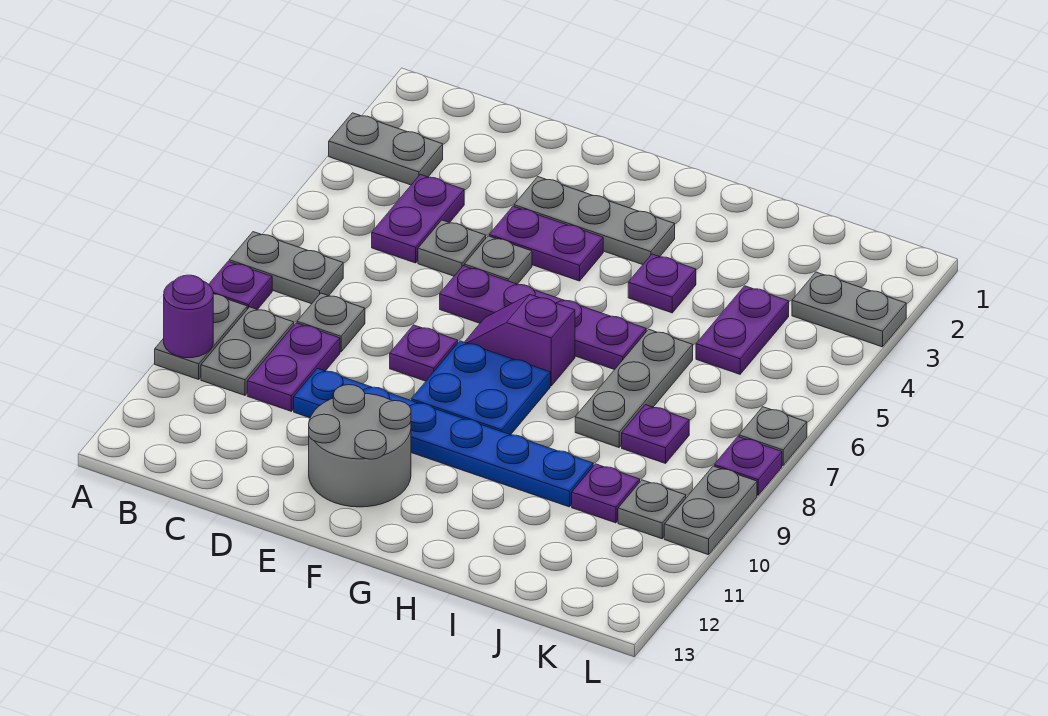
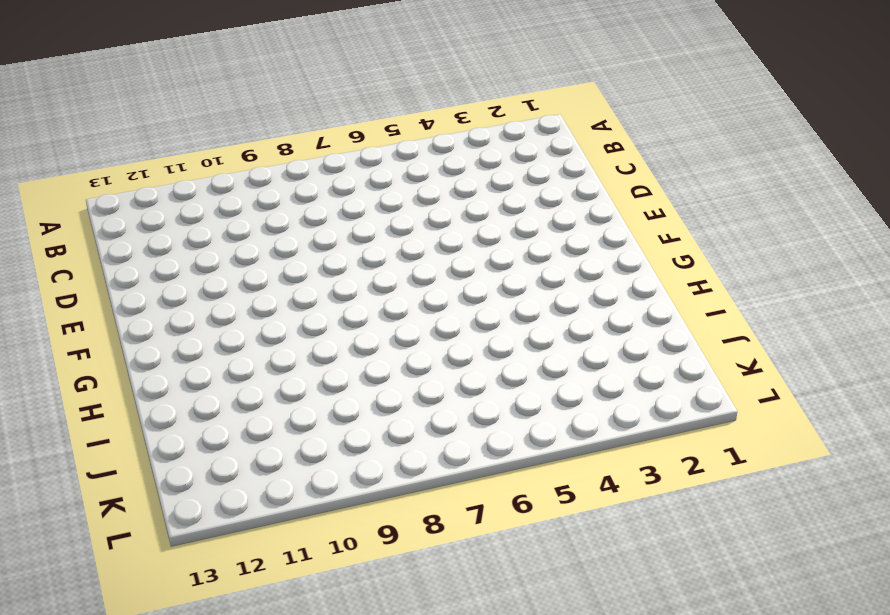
none -> grey plate A3:B3 level 1
none -> grey plate A7:B7 level 1
none -> purple plate A8 level 1

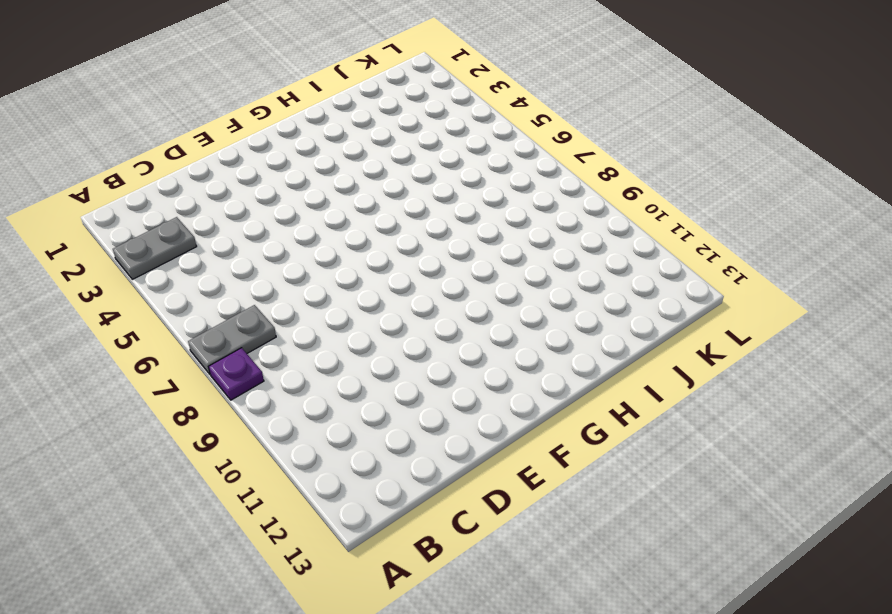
none -> grey plate A9:A10 level 1
none -> grey plate B9:B10 level 1
none -> purple plate C4:C5 level 1

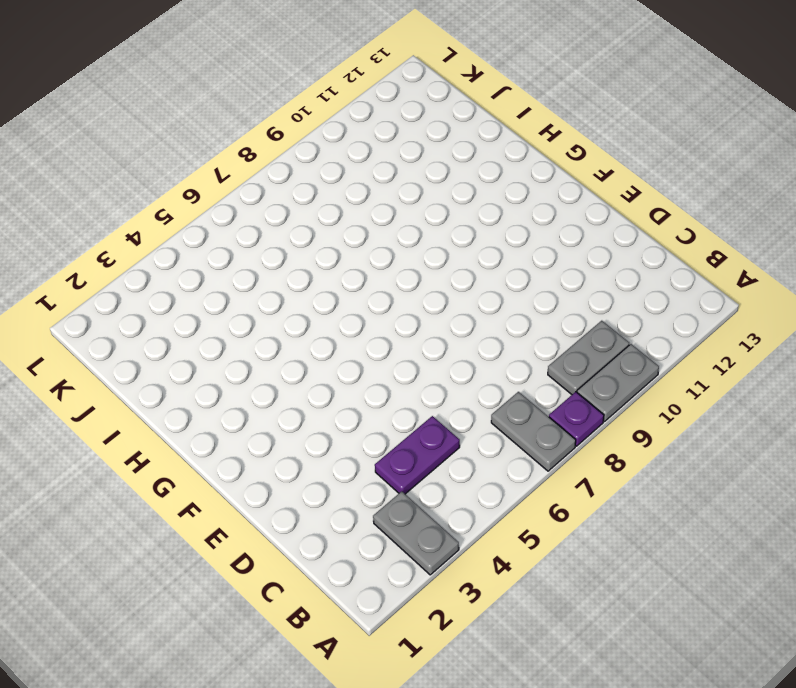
none -> grey plate C8 level 1
none -> purple plate C9:C10 level 1
none -> grey plate D5 level 1

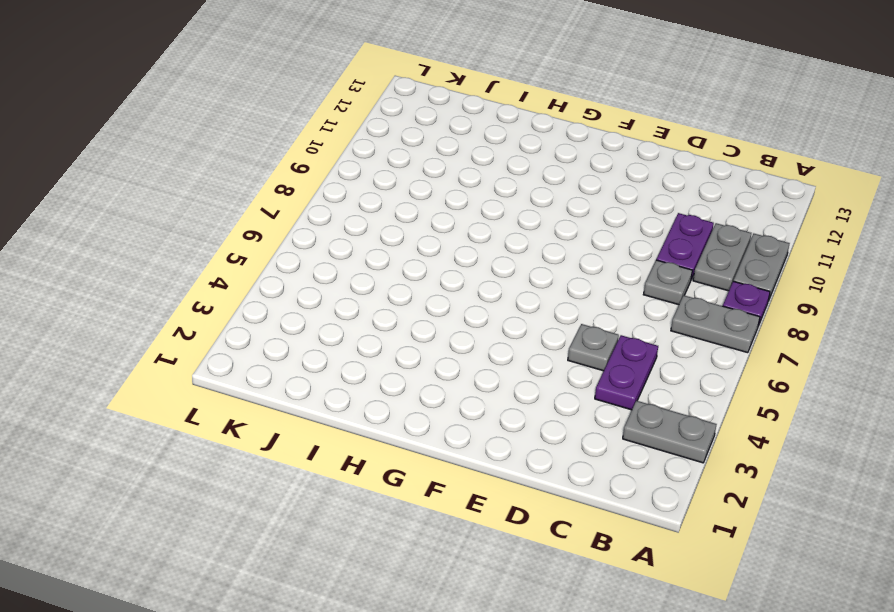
none -> blue plate D10:I10 level 1
none -> grey plate E3:G3 level 1
none -> purple plate E4:F4 level 1

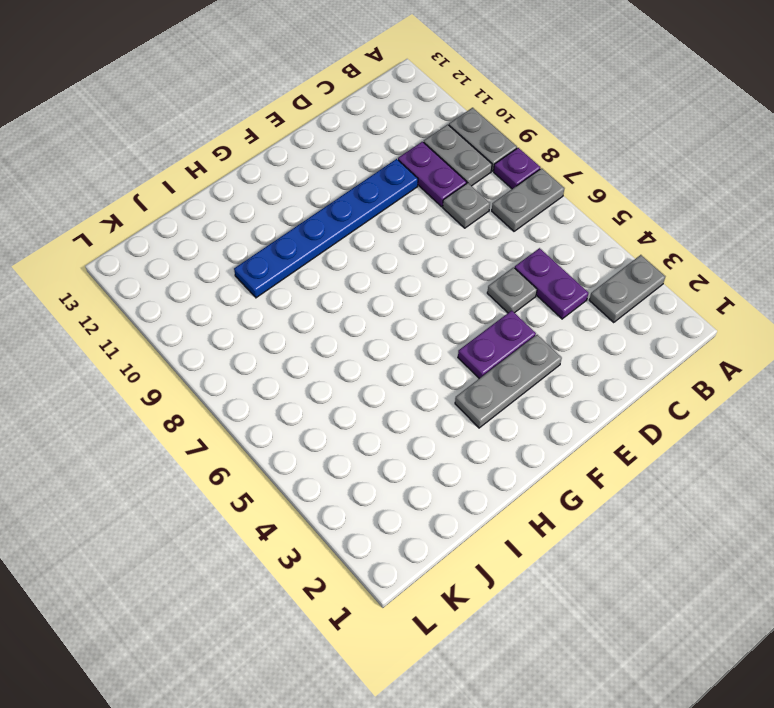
none -> grey plate E5 level 1
none -> purple plate E6:H6 level 1
none -> purple plate E8 level 1

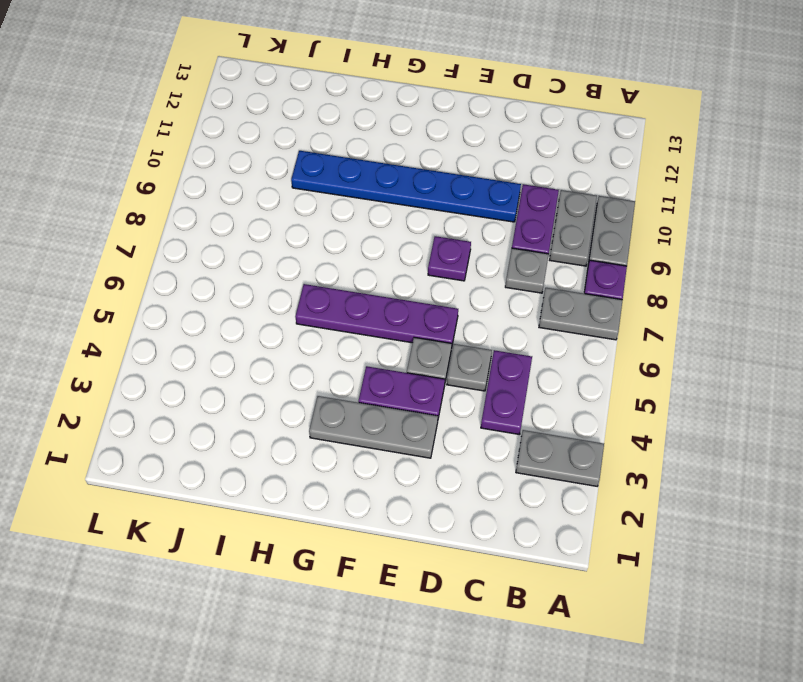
none -> grey round brick E11:F12 level 1
none -> purple slope F7:G7 level 1 top G
none -> blue plate F8:G9 level 1

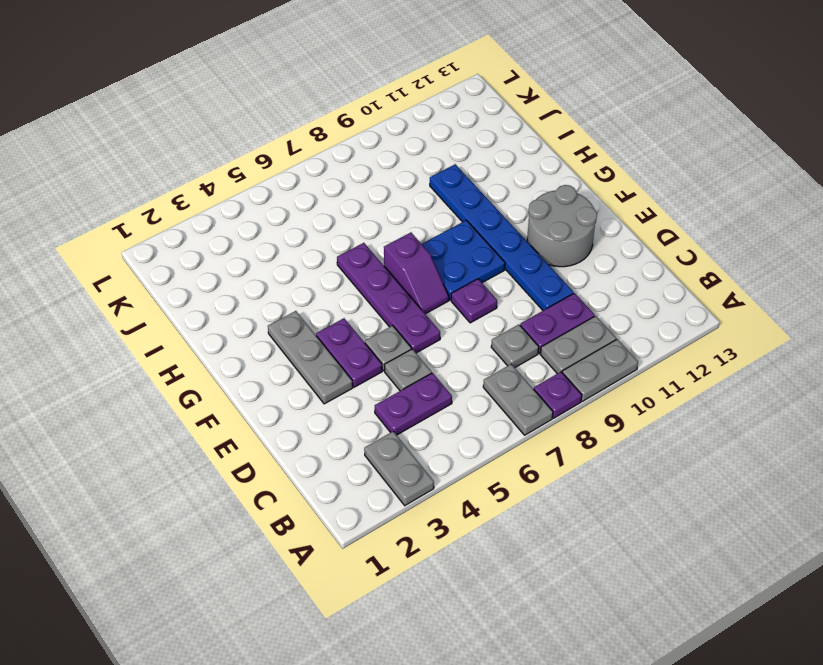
none -> purple plate H4 level 1
none -> grey plate I6:I8 level 1
none -> purple plate J4:J5 level 1

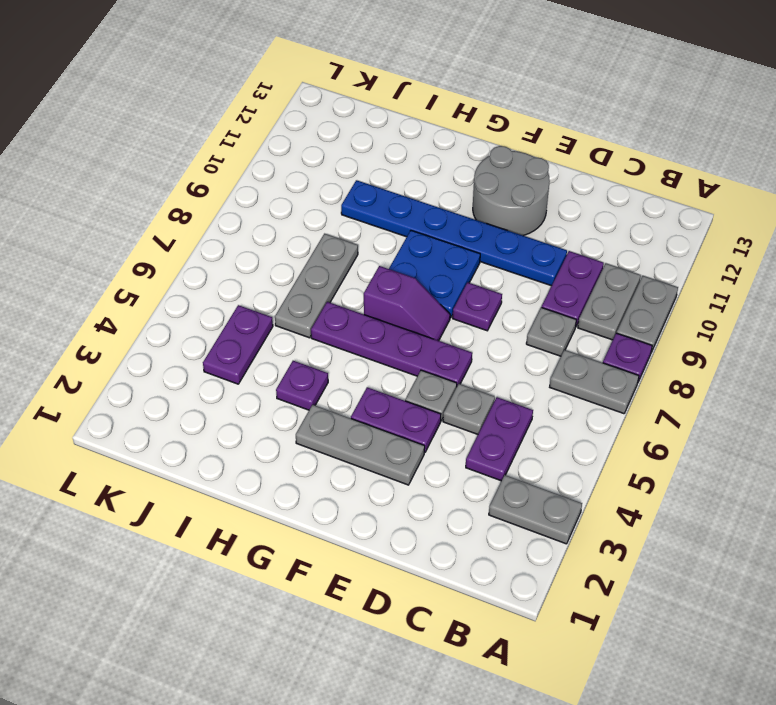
none -> purple plate J8 level 1
none -> purple plate J10 level 1
none -> grey plate K3:L3 level 1

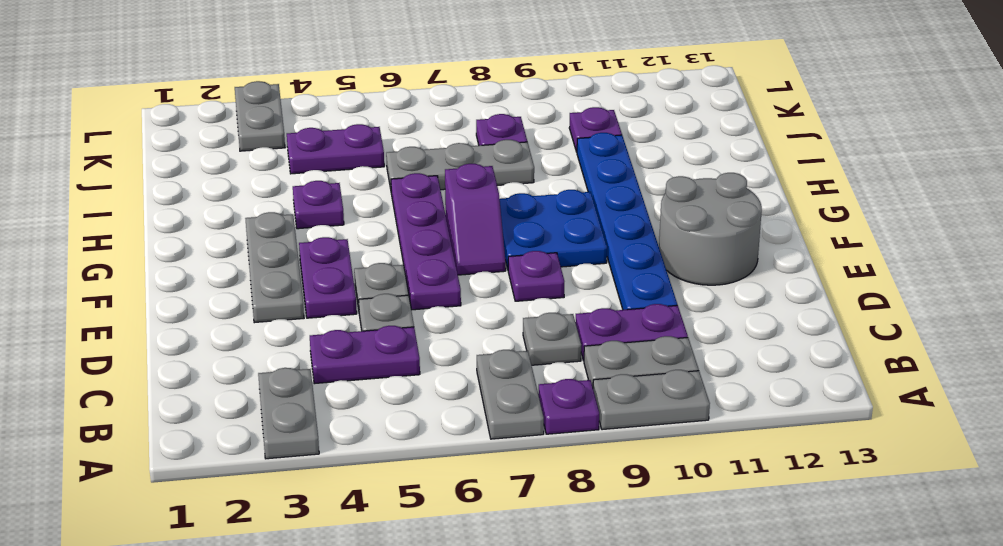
none -> grey plate K10 level 1
none -> grey plate L7 level 1
none -> purple plate L8 level 1

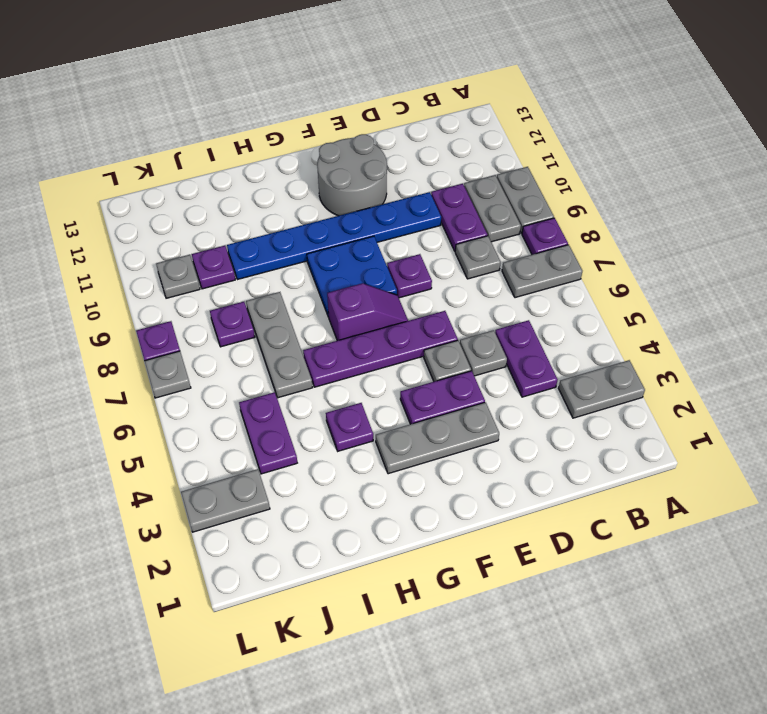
none -> grey plate L9:L10 level 1
none -> purple round brick A10 level 2

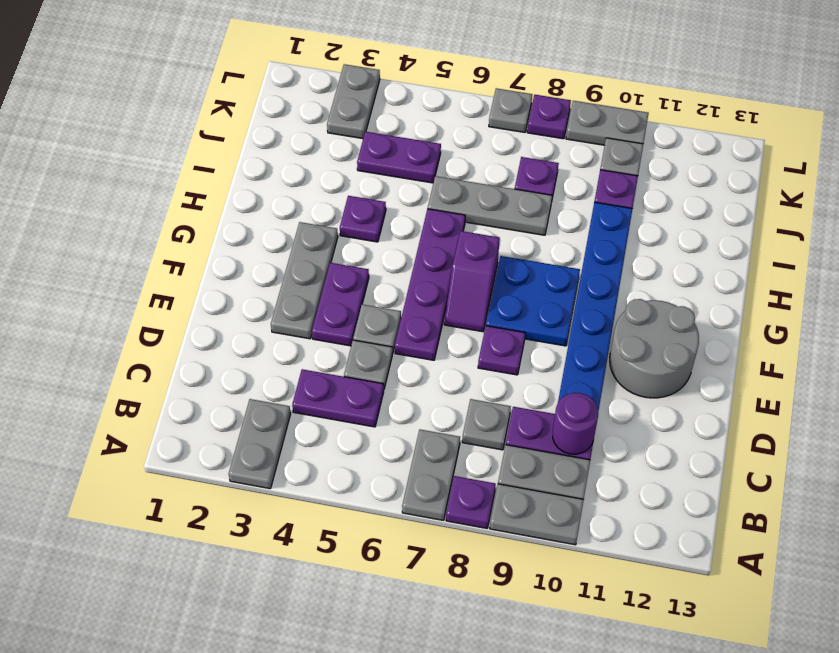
purple round brick C10 level 2 -> purple round brick A10 level 2

